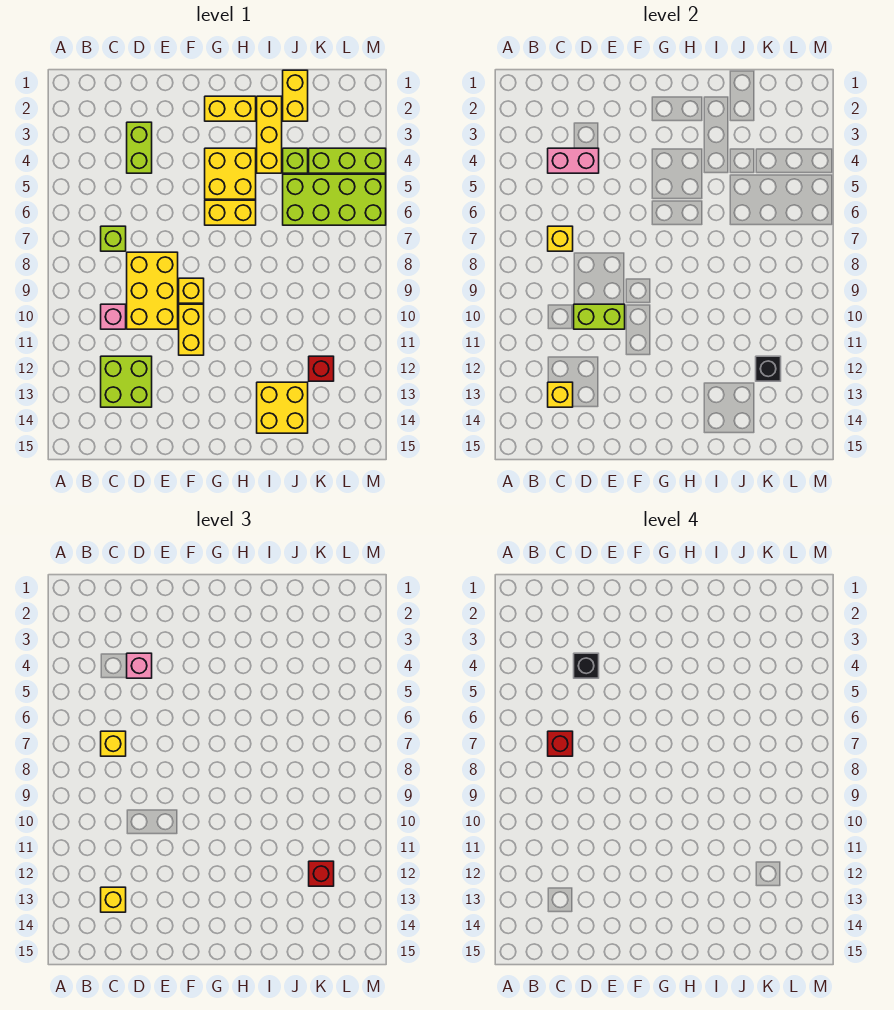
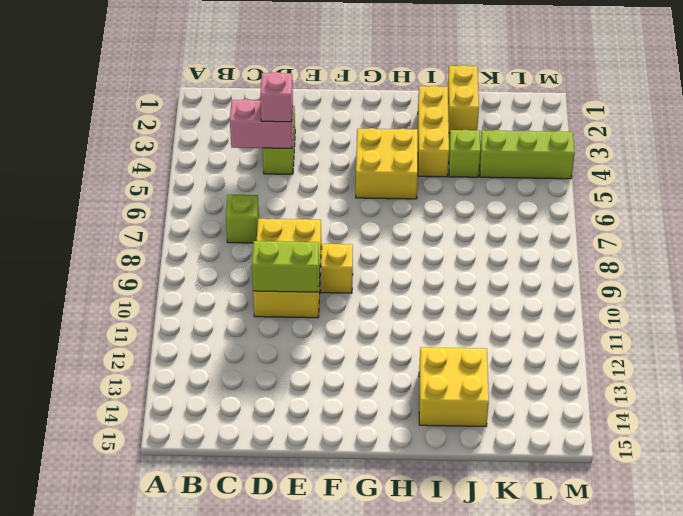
none -> pink brick C10 level 1
none -> lime brick C12:D13 level 1
none -> yellow brick F10:F11 level 1

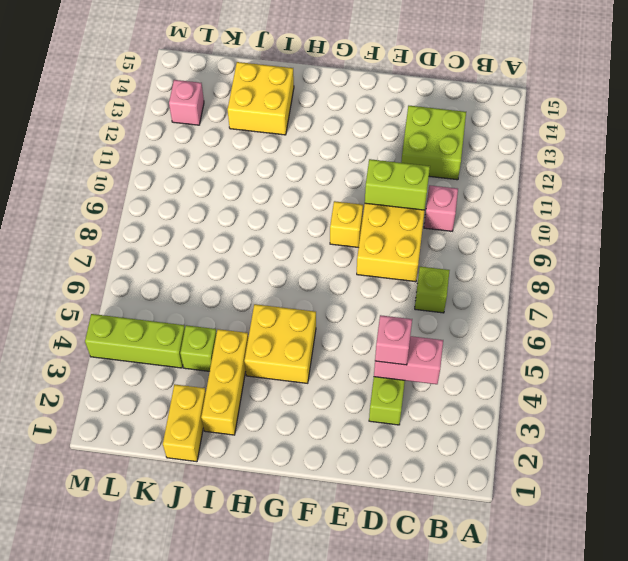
pink brick L13 level 1 -> none
none -> yellow brick F10:F11 level 1
none -> yellow brick G2:H2 level 1
none -> yellow brick G6:H6 level 1

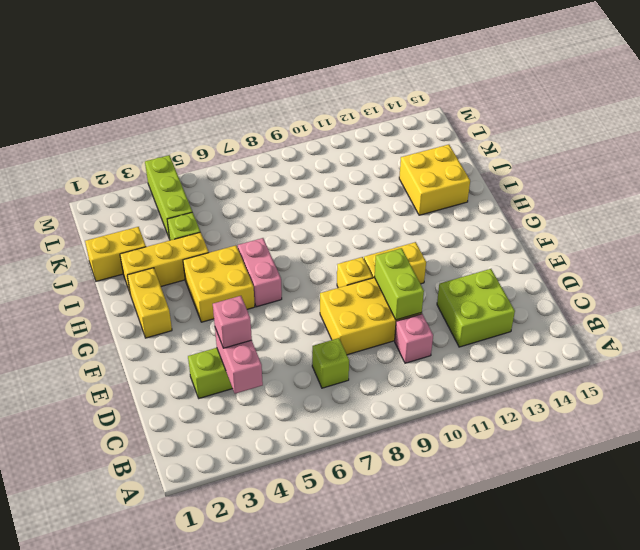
pink brick G6:H6 level 1 -> yellow brick G6:H6 level 1
none -> lime brick J5:M6 level 1
none -> red brick K12 level 1
none -> yellow brick C7 level 2

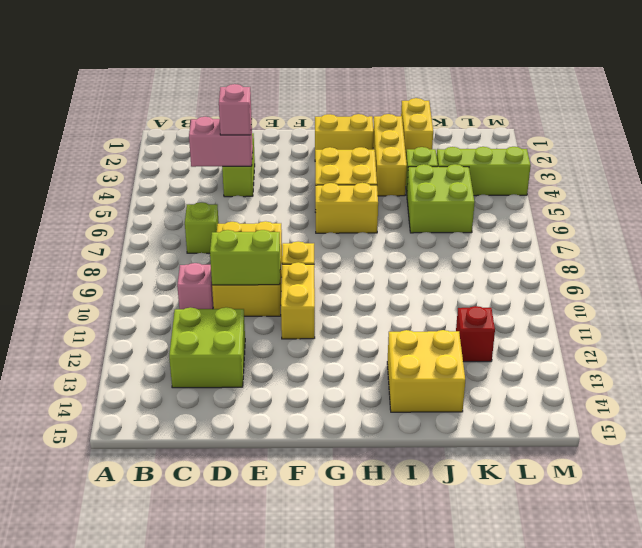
lime brick J5:K6 level 1 -> lime brick J5:M6 level 1
none -> yellow brick C7 level 2
none -> yellow brick C13 level 2
none -> black brick K12 level 2

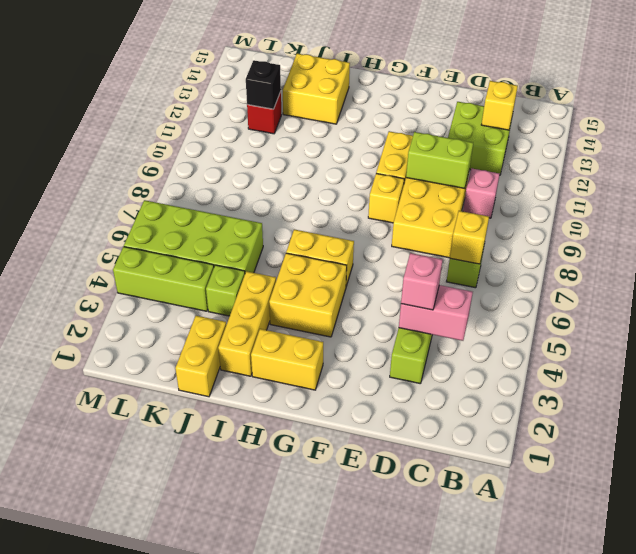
none -> yellow brick C7 level 3
none -> yellow brick C13 level 3
none -> red brick K12 level 3

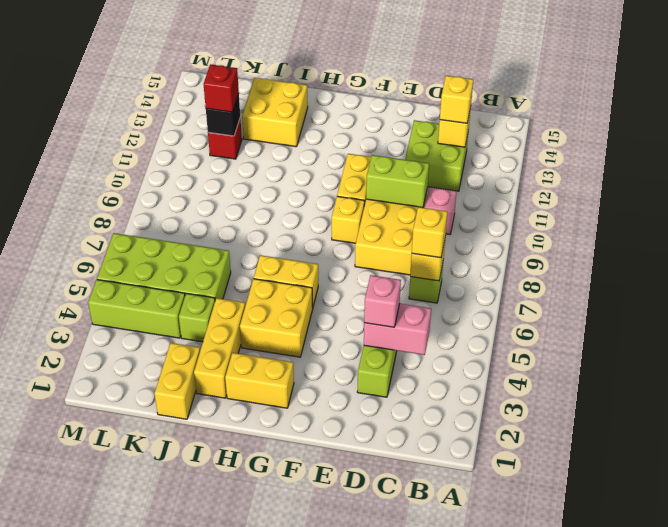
none -> red brick C7 level 4
none -> black brick D4 level 4

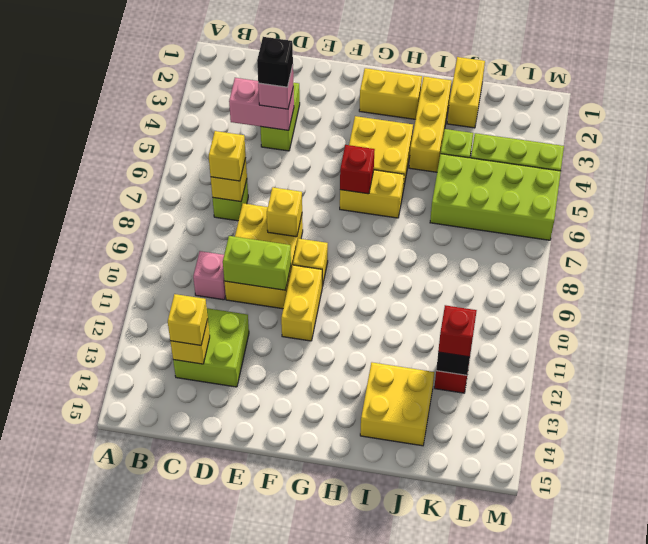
yellow brick E8 level 2 -> none
red brick G6 level 2 -> red brick C7 level 4

